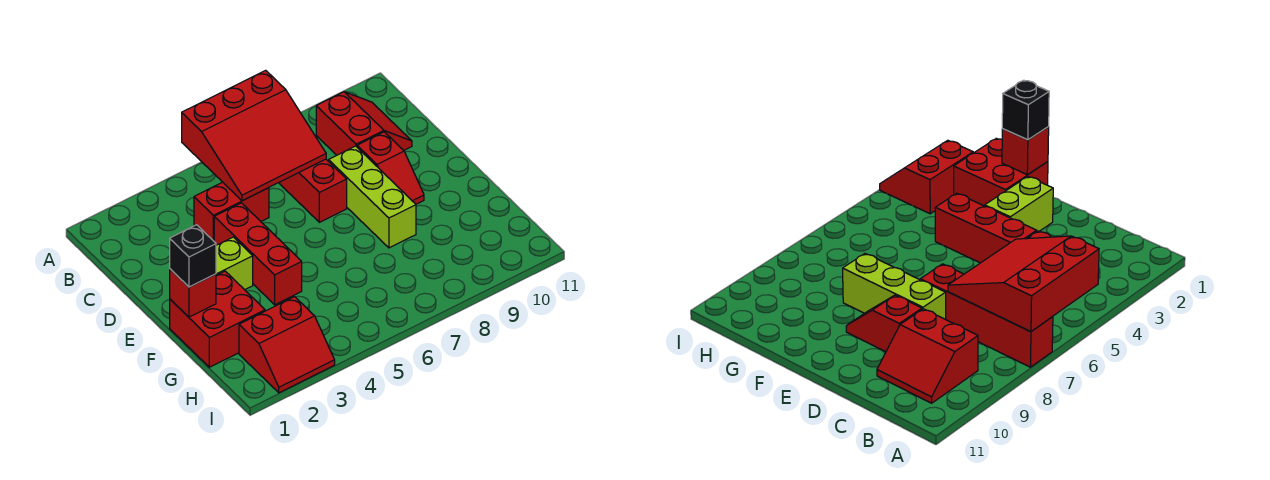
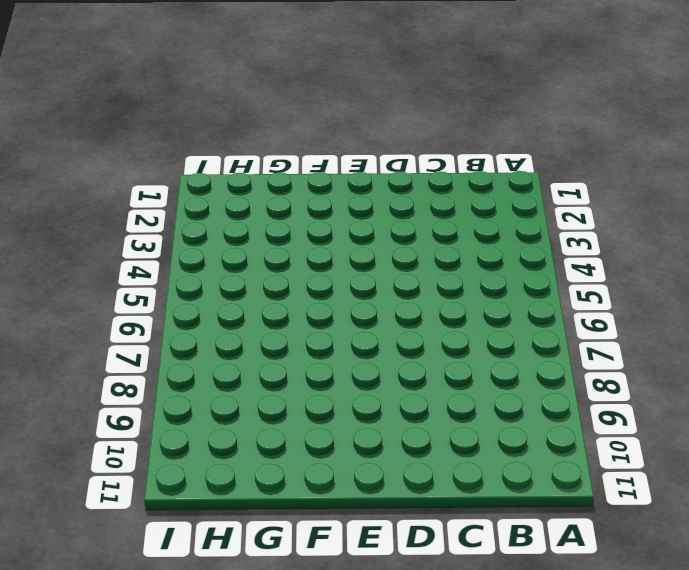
none -> red brick A7:D7 level 1
none -> red slope B9:C10 level 1 top 9
none -> red brick C4:C5 level 1

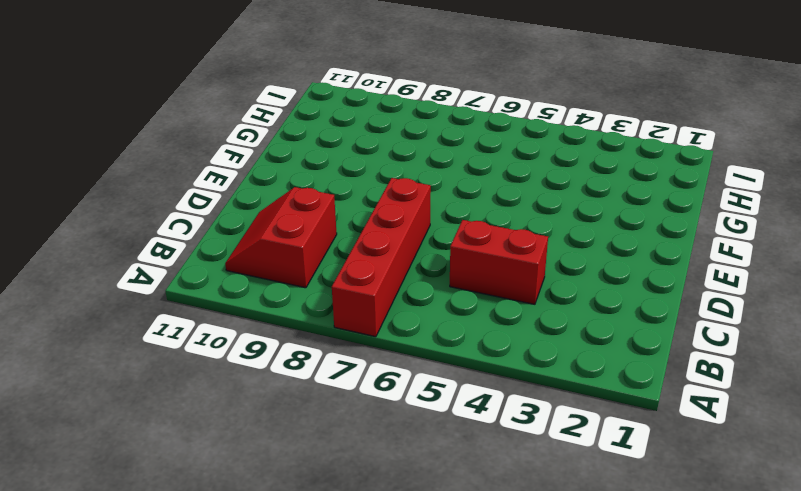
none -> red brick D4:F4 level 1
none -> lime brick D8:F8 level 1
none -> red slope D9:E9 level 1 top D

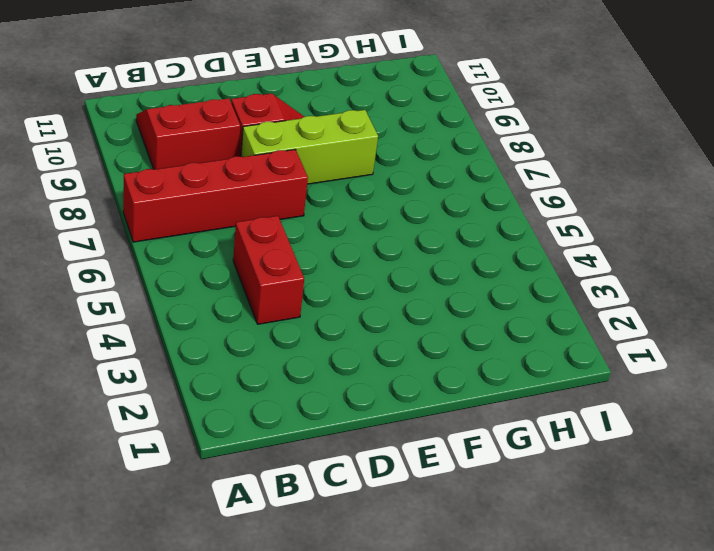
none -> red brick D4:F4 level 1
none -> lime brick E2:E3 level 1
none -> red brick F1:G2 level 1

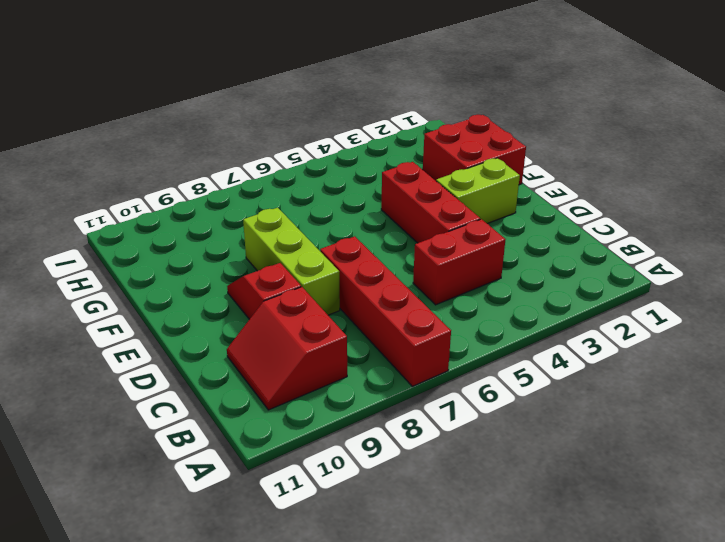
none -> red slope H2:I3 level 1 top H
none -> red slope A5:C7 level 2 top A
none -> red brick F1 level 2

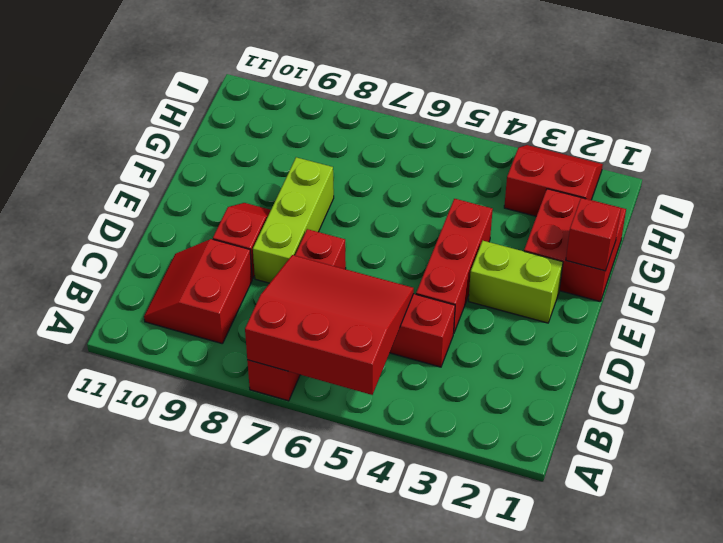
none -> black brick F1 level 3

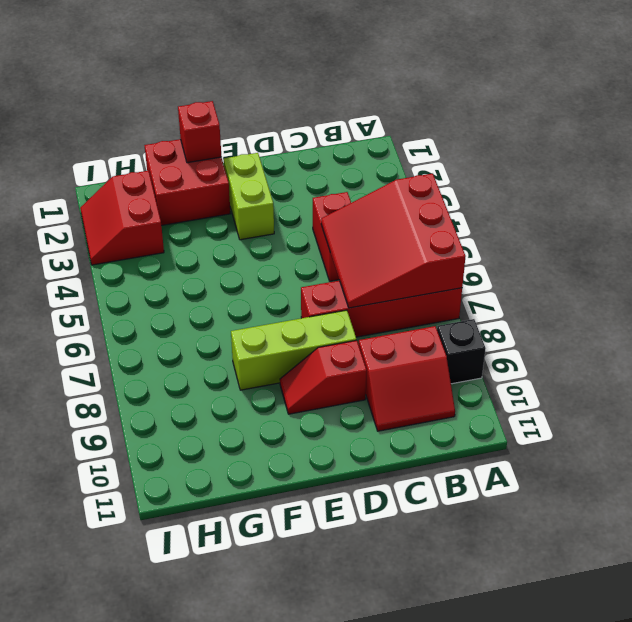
black brick A9 level 1 -> black brick F1 level 3
none -> red brick D4:F4 level 1

